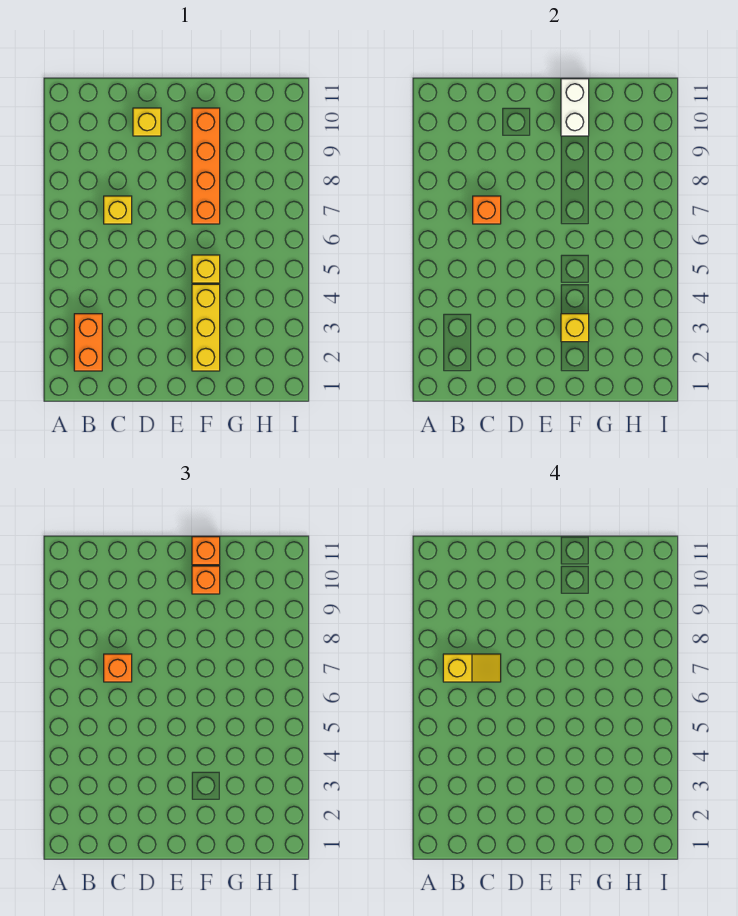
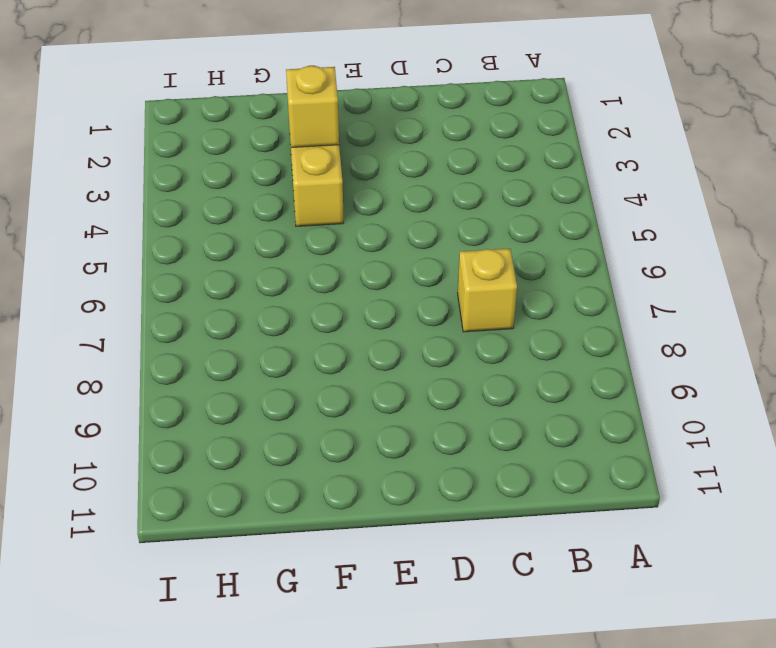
none -> orange brick B2:B3 level 1
none -> yellow brick D10 level 1
none -> yellow brick F5 level 1

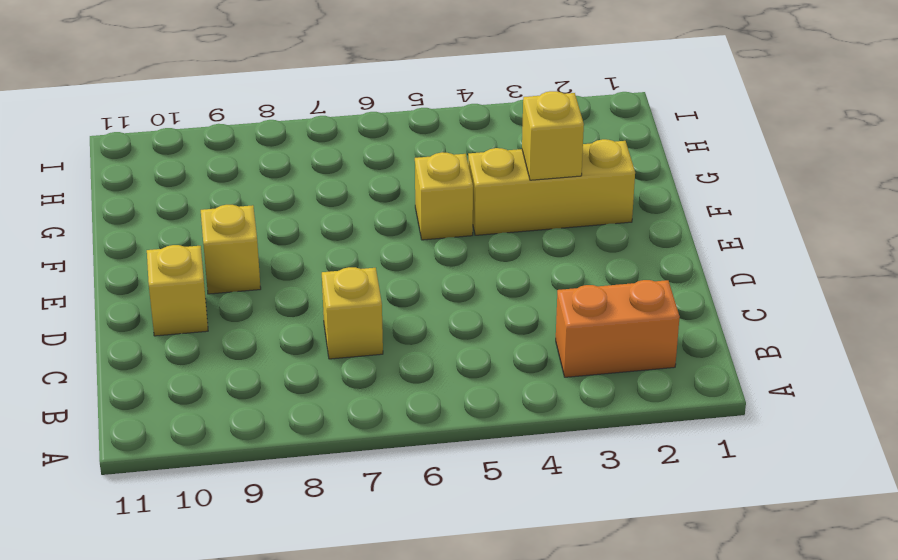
yellow brick E9 level 1 -> none
none -> orange brick F7:F10 level 1
none -> orange brick C7 level 2
none -> white brick F10:F11 level 2

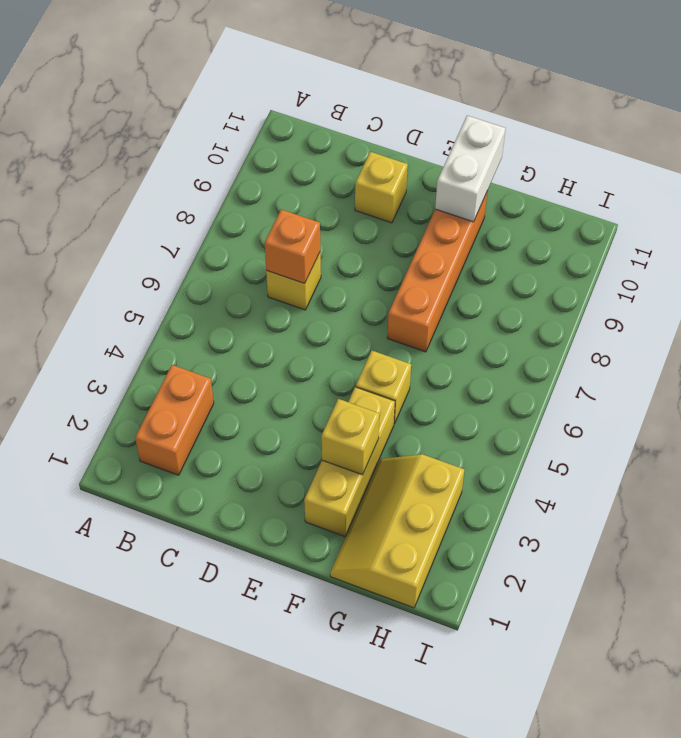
yellow slope G1:H3 level 1 top H -> none
none -> orange brick C7 level 3
none -> orange brick F10 level 3
none -> orange brick F11 level 3

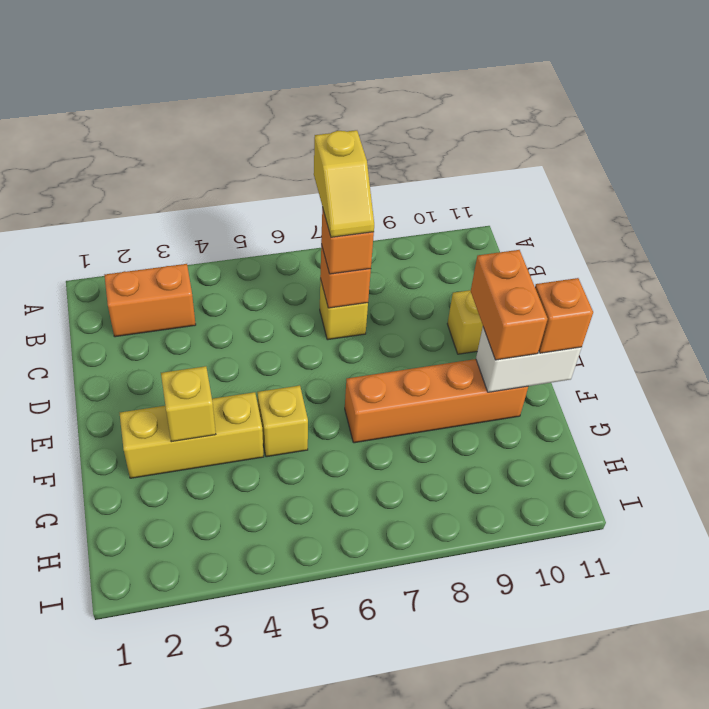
orange brick E10:F10 level 3 -> orange brick F10 level 3

